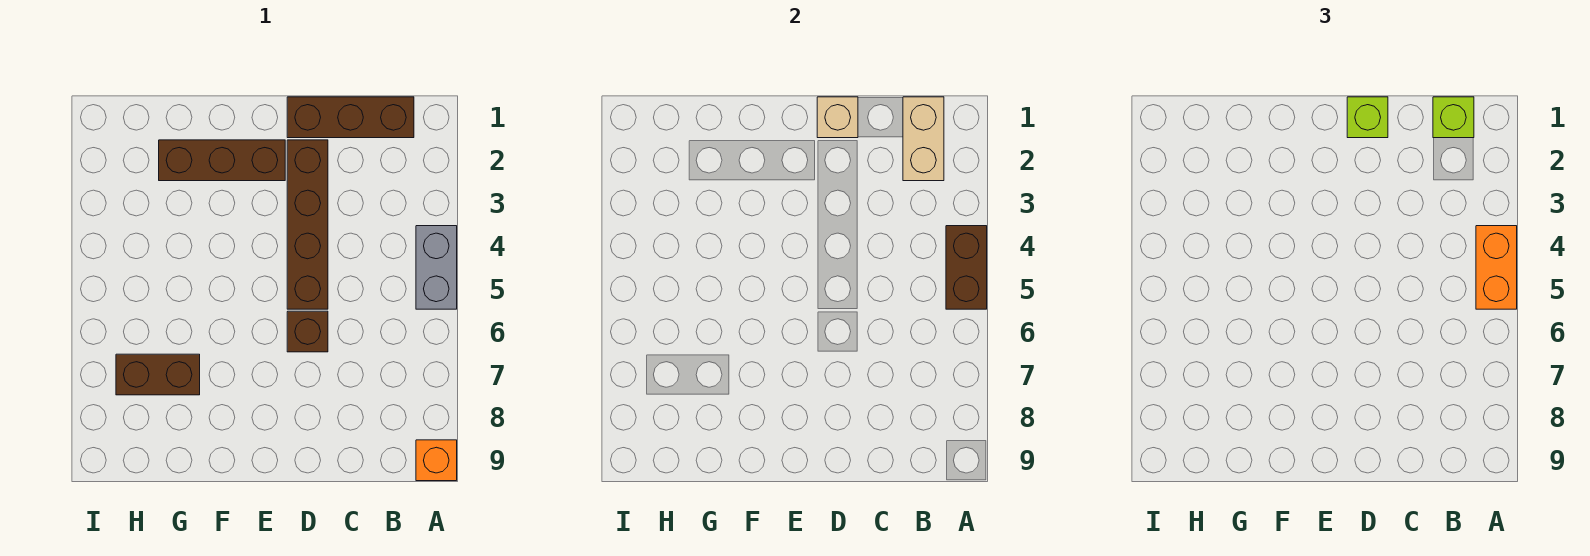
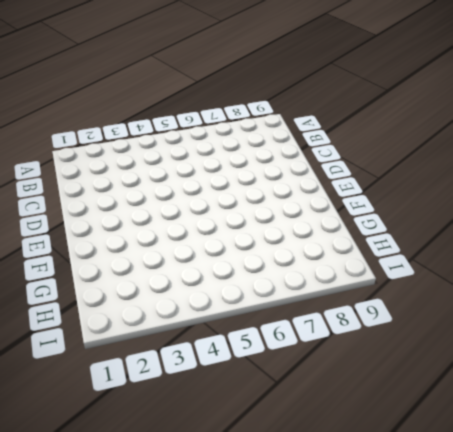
none -> grey brick A4:A5 level 1
none -> orange brick A9 level 1
none -> brown brick B1:D1 level 1

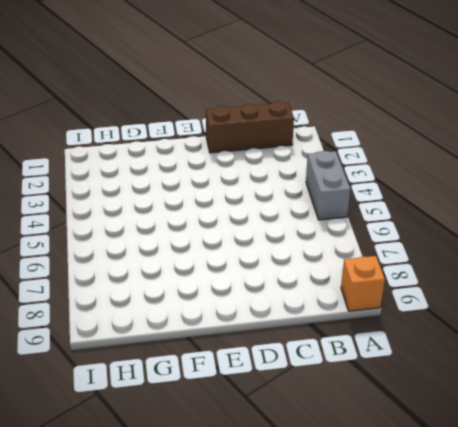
none -> brown brick D2:D5 level 1
none -> brown brick D6 level 1
none -> brown brick E2:G2 level 1

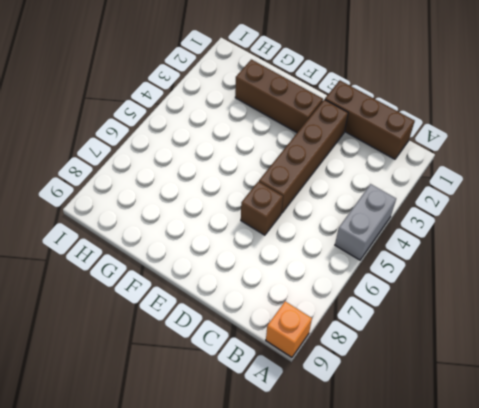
none -> brown brick G7:H7 level 1
none -> brown brick A4:A5 level 2
none -> tan brick B1:B2 level 2

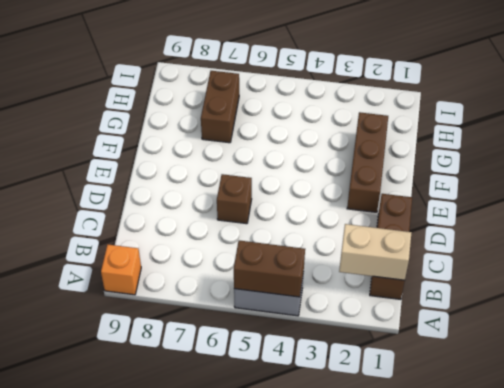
none -> brown brick D2:D5 level 1
none -> tan brick D1 level 2
none -> orange brick A4:A5 level 3

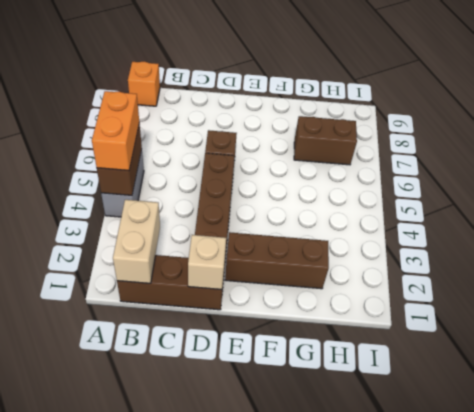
none -> lime brick B1 level 3
none -> lime brick D1 level 3

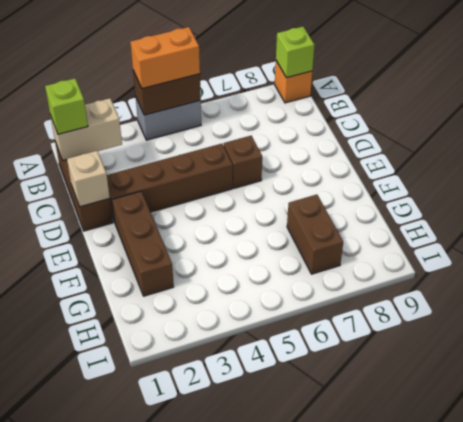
lime brick A9 level 2 -> lime brick D1 level 3

